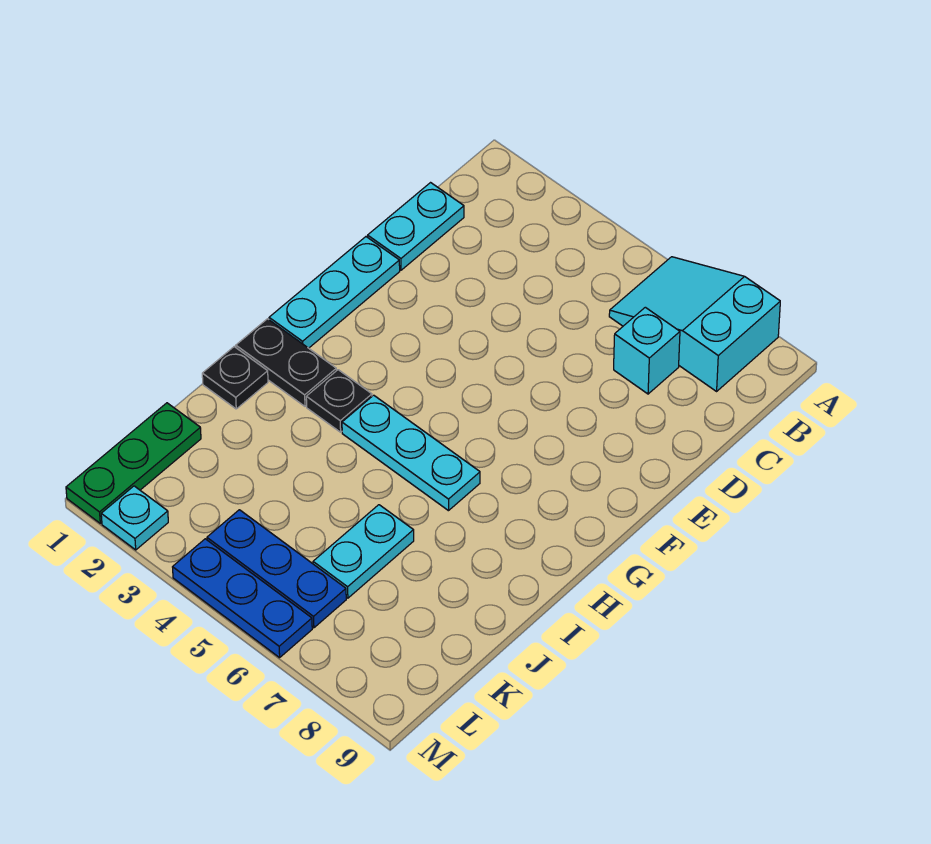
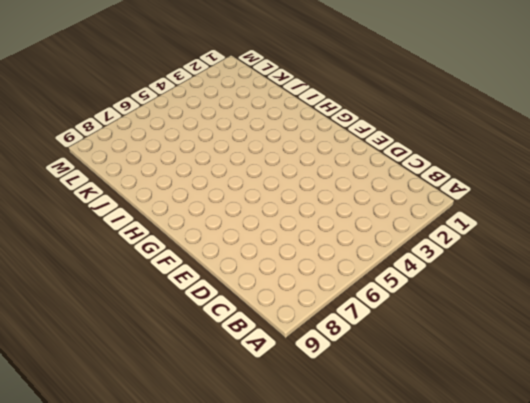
none -> cyan slope A6:B8 level 1 top 8
none -> cyan plate C1:D1 level 1
none -> cyan brick C7 level 1

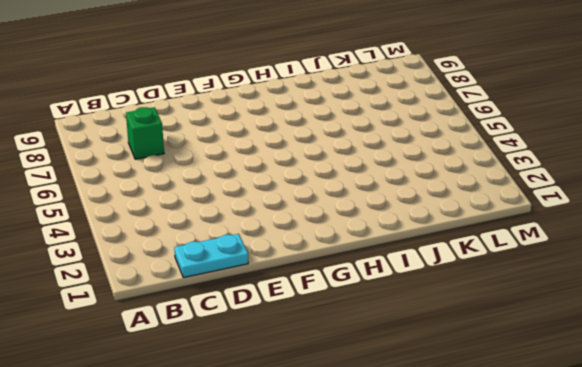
green brick C7 level 1 -> cyan brick C7 level 1
none -> cyan slope A6:B8 level 1 top 8
none -> cyan plate E1:G1 level 1
none -> black plate H1:H2 level 1

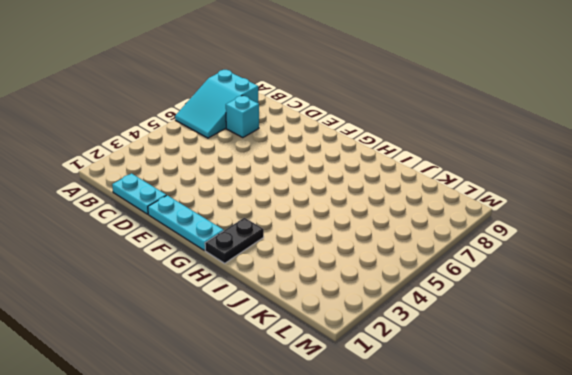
none -> black plate H3 level 1
none -> cyan plate H4:H6 level 1
none -> black plate I1 level 1

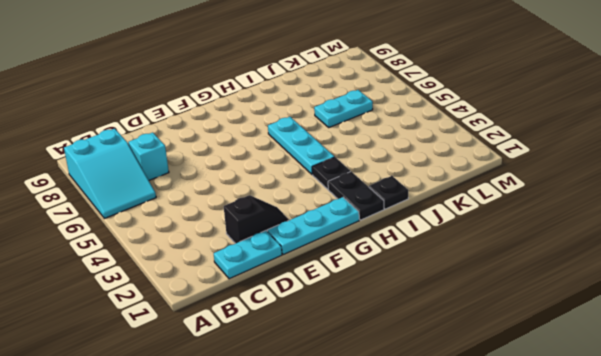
black slope D2:E2 level 1 top D -> none
none -> green plate K1:M1 level 1
none -> blue plate L4:L6 level 1
none -> cyan plate M2 level 1

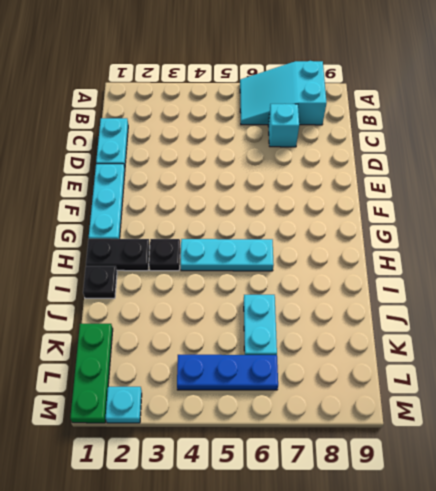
none -> blue plate M4:M6 level 1

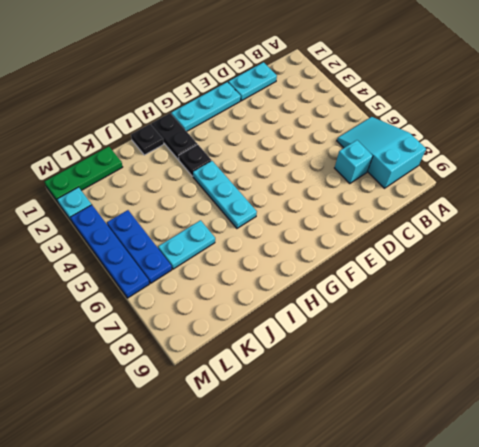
blue plate M3:M6 level 1 -> blue plate M4:M6 level 1

